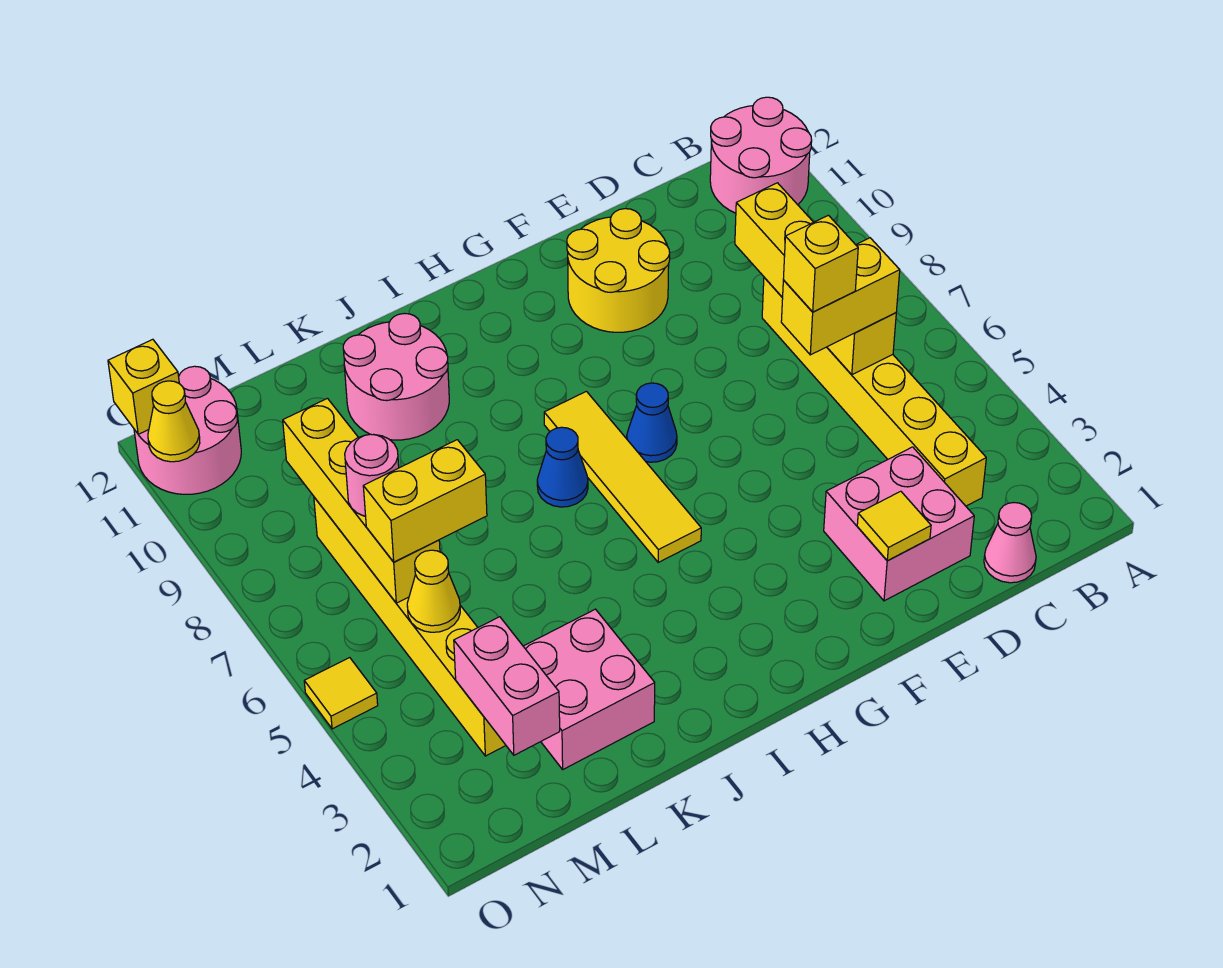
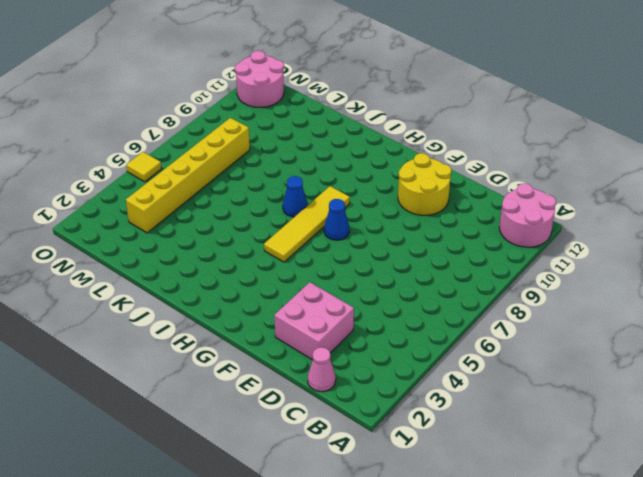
none -> yellow brick C3:C8 level 1
none -> pink round brick J10:K11 level 1
none -> pink brick K2:L3 level 1

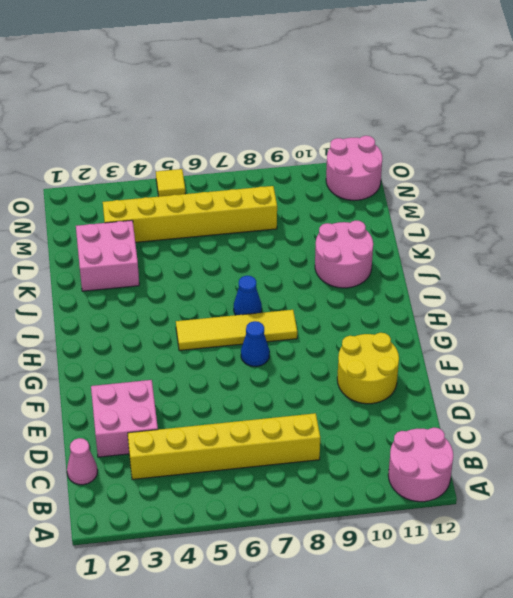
none -> yellow brick C6:C9 level 2
none -> yellow tile E2 level 2
none -> pink brick M2:M3 level 2

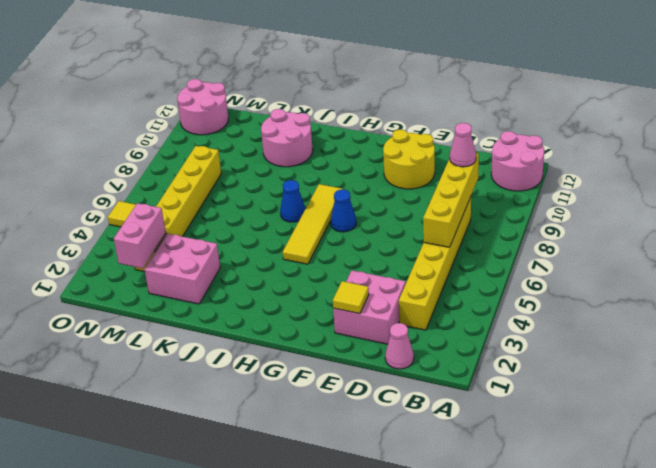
pink cone C9 level 3 -> none
none -> yellow cone M5 level 2
none -> yellow brick M6:M9 level 2
none -> yellow cone O11 level 2

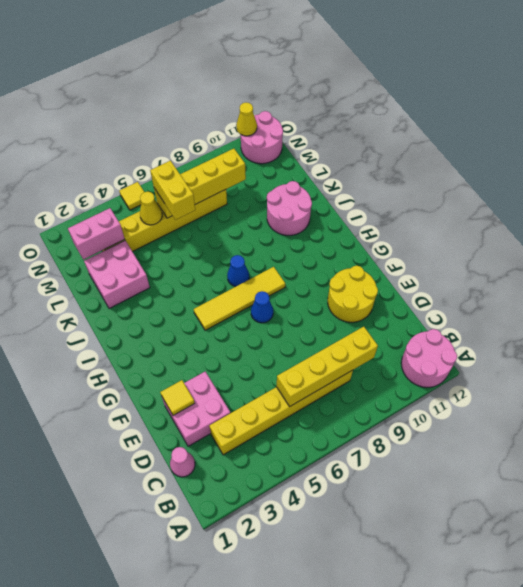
none -> yellow brick O12 level 2
none -> yellow brick C6:D6 level 3
none -> pink round brick M7 level 3

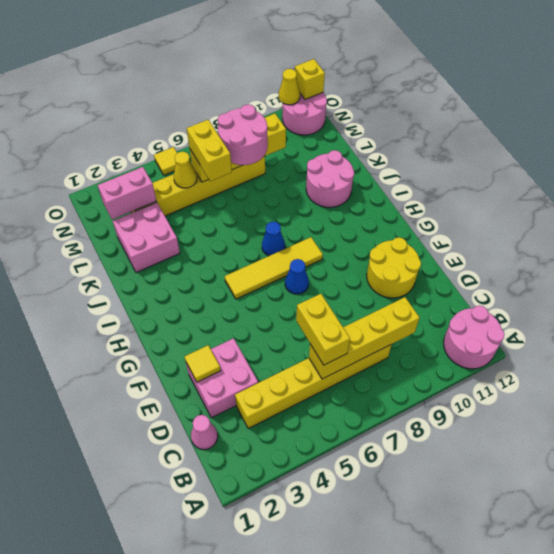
pink round brick L7:M8 level 3 -> pink round brick M7 level 3
none -> yellow brick D6 level 4

